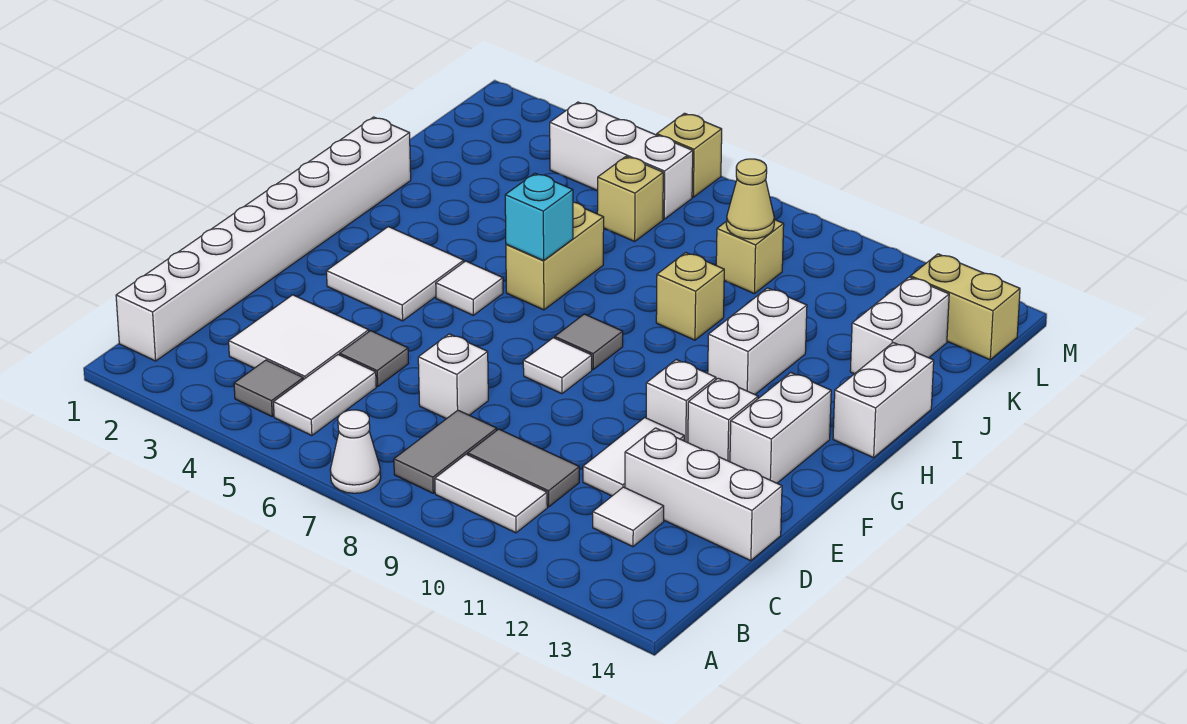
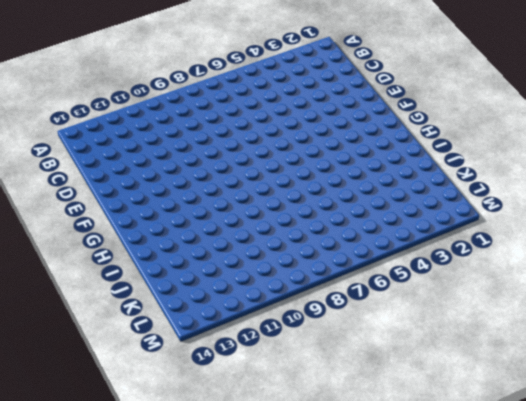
none -> white cone A7 level 1
none -> white brick B1:I1 level 1
none -> grey tile B4 level 1
none -> white tile B5:C5 level 1

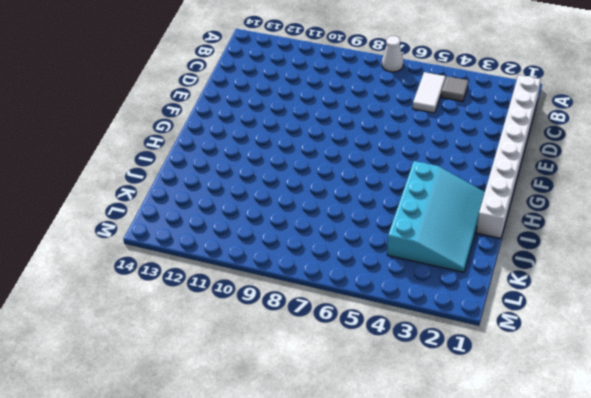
cyan slope H2:K4 level 1 top 4 -> none
none -> grey tile B8:C8 level 1
none -> white tile B9:B10 level 1
none -> white tile C3:D4 level 1
none -> grey tile C9:C10 level 1

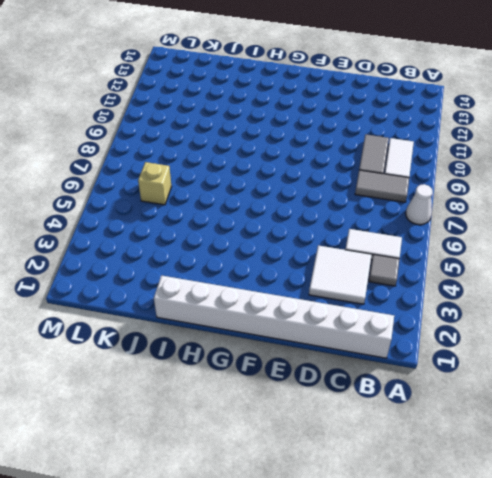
none -> white tile C12 level 1
none -> grey tile D5 level 1
none -> white brick D7 level 1
none -> white tile D11:E11 level 1

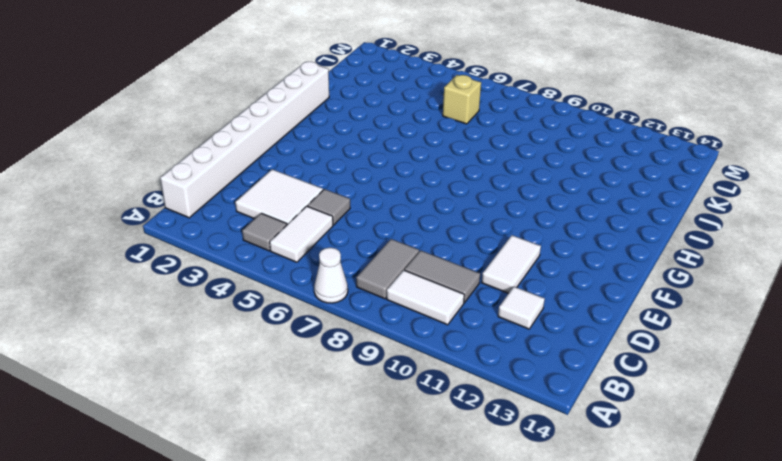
none -> white brick D7 level 1
none -> white brick D12:D14 level 1
none -> white tile F3:G4 level 1
none -> white tile F8 level 1

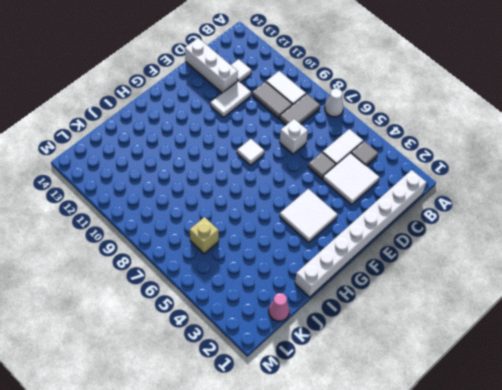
pink cone K1 level 1 -> none
none -> white brick F11 level 1
none -> white brick F12 level 1
none -> white brick F13:G13 level 1
none -> white tile G5 level 1

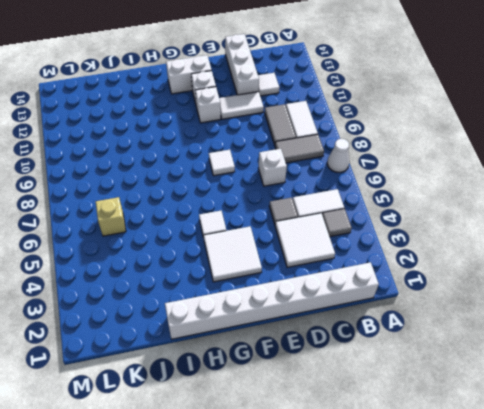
none -> grey tile G8 level 1
none -> tan brick H6:I6 level 1
none -> white brick H11:I11 level 1
none -> white brick H14:I14 level 1

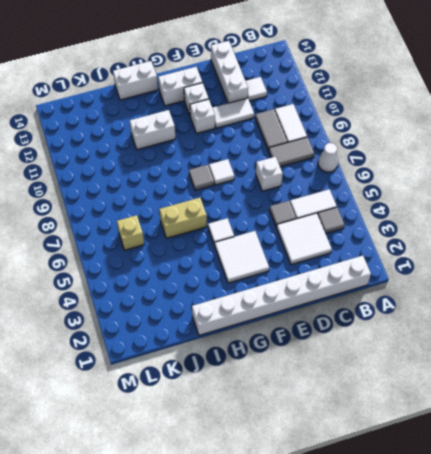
none -> tan brick I9 level 1
none -> white brick J13:K13 level 1
none -> tan brick K9 level 1
none -> white brick L4:L6 level 1

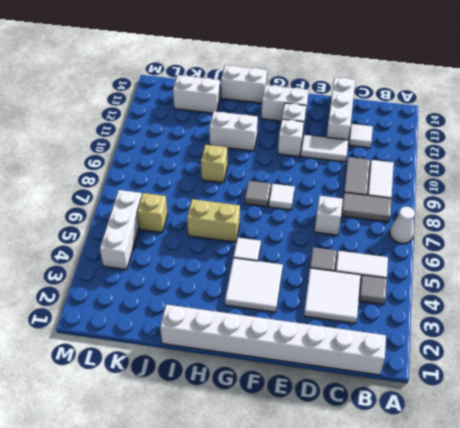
none -> tan brick K9 level 1
none -> tan brick L13:L14 level 1
none -> tan brick M6 level 1
none -> cyan brick H6 level 2

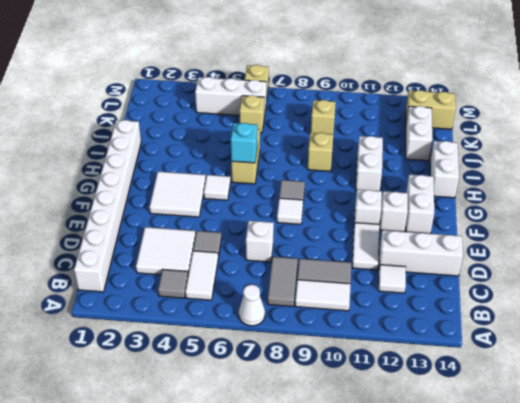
none -> tan cone K9 level 2

